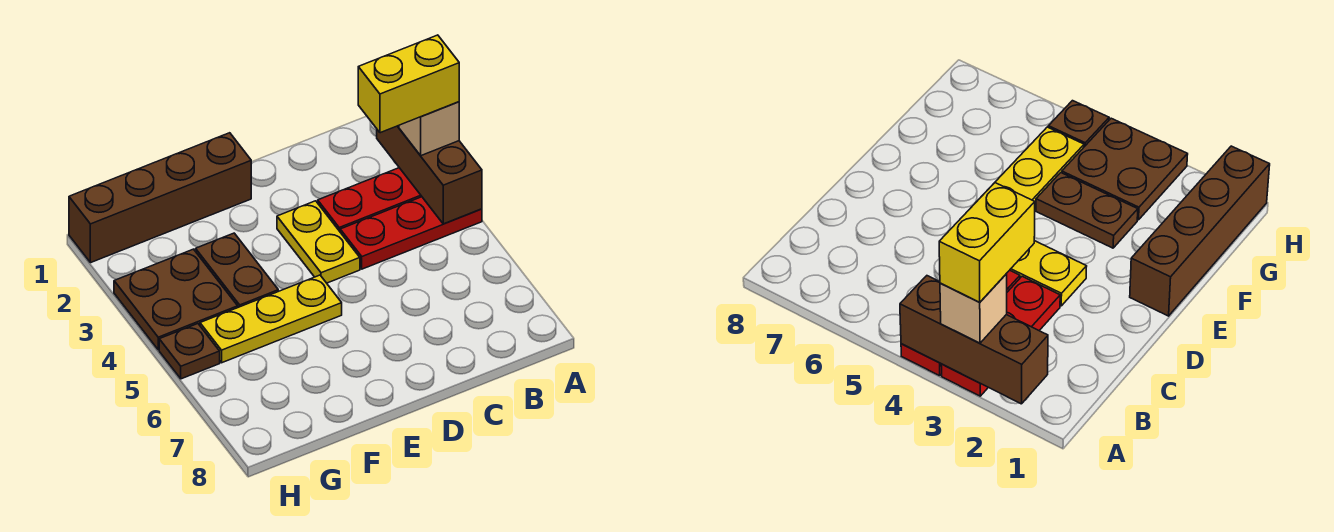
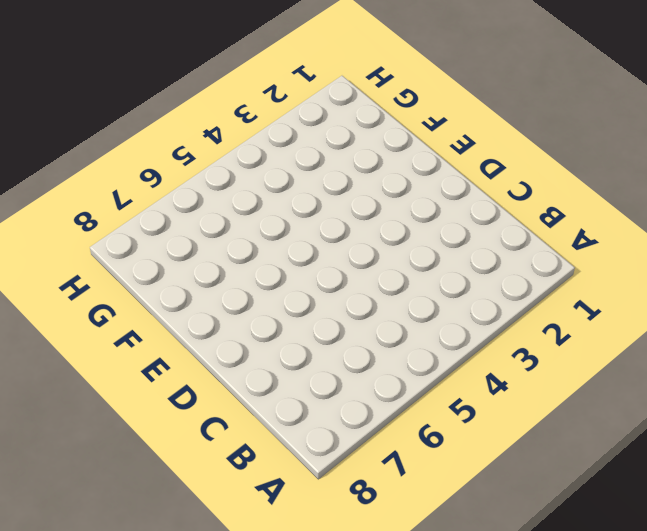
none -> red plate A3:C3 level 1
none -> red plate A4:C4 level 1

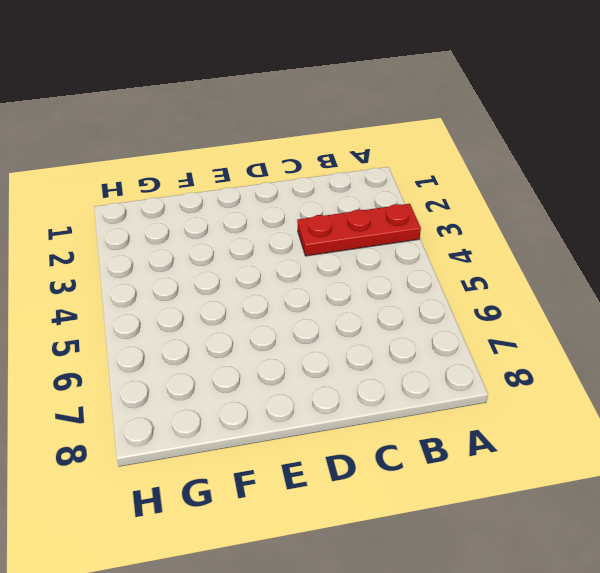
none -> red plate A4:C4 level 1
none -> yellow plate D3:D4 level 1

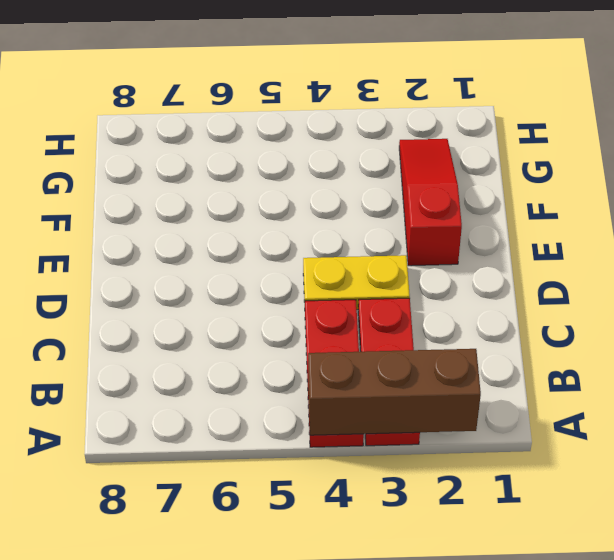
red slope E2:G2 level 1 top E -> none
none -> brown brick E1:H1 level 1
none -> yellow plate E5:G5 level 1

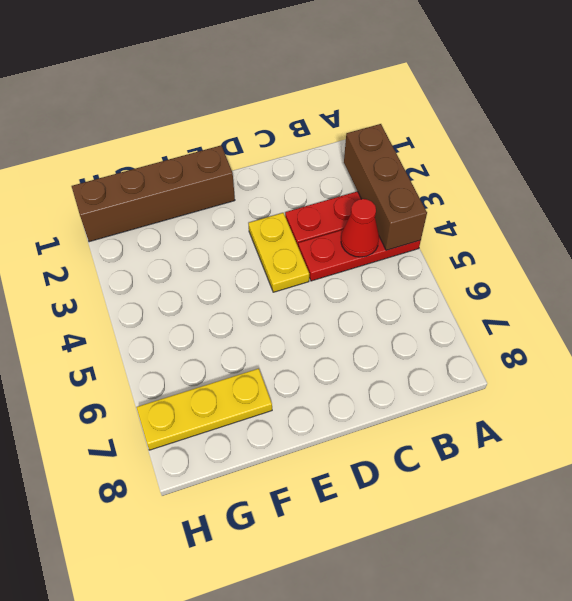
red cone B4 level 2 -> none
yellow plate F7:H7 level 1 -> yellow plate E5:G5 level 1
none -> brown plate F3:F4 level 1
none -> brown plate G3:H4 level 1

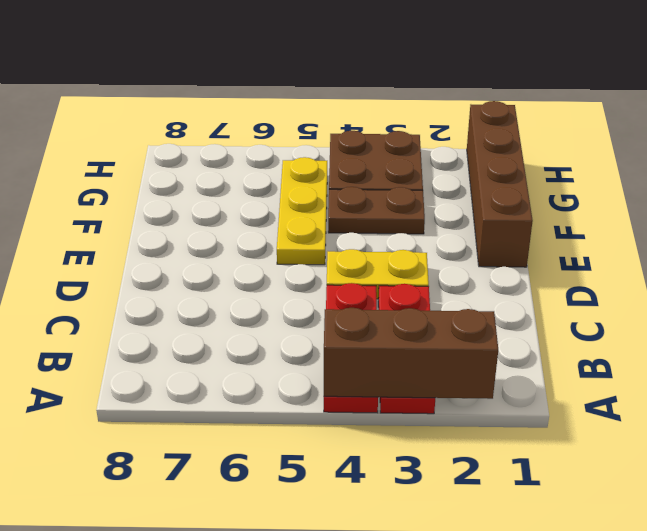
none -> brown plate H5 level 1
none -> tan brick A3 level 3

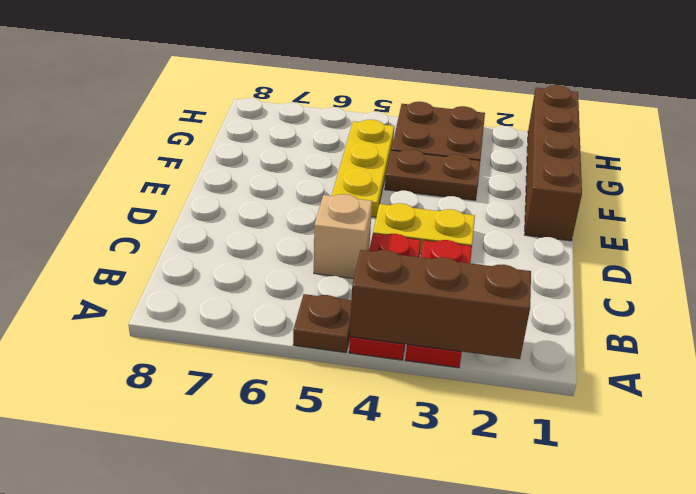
brown plate A5 level 1 -> brown plate H5 level 1
tan brick C5 level 1 -> tan brick A3 level 3
none -> yellow brick A3:B3 level 4

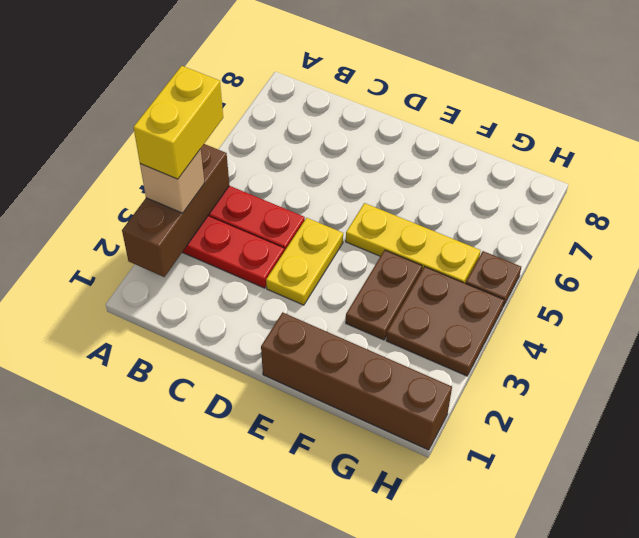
yellow brick A3:A4 level 4 -> yellow brick A3:B3 level 4

